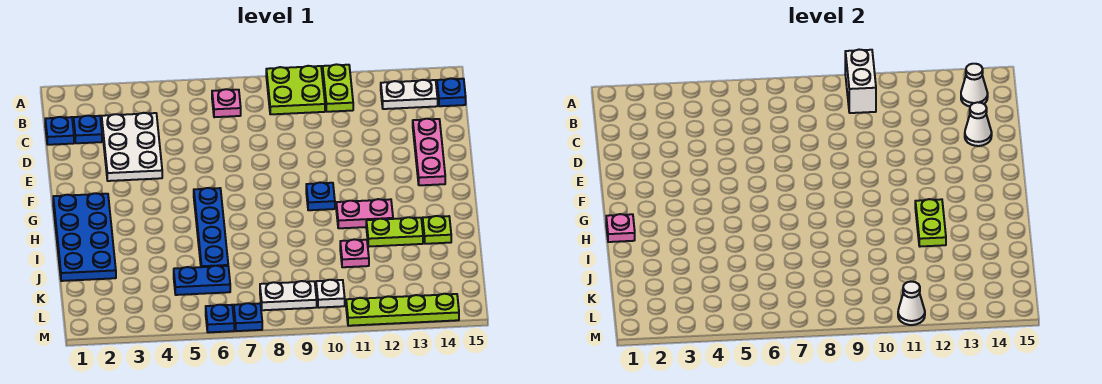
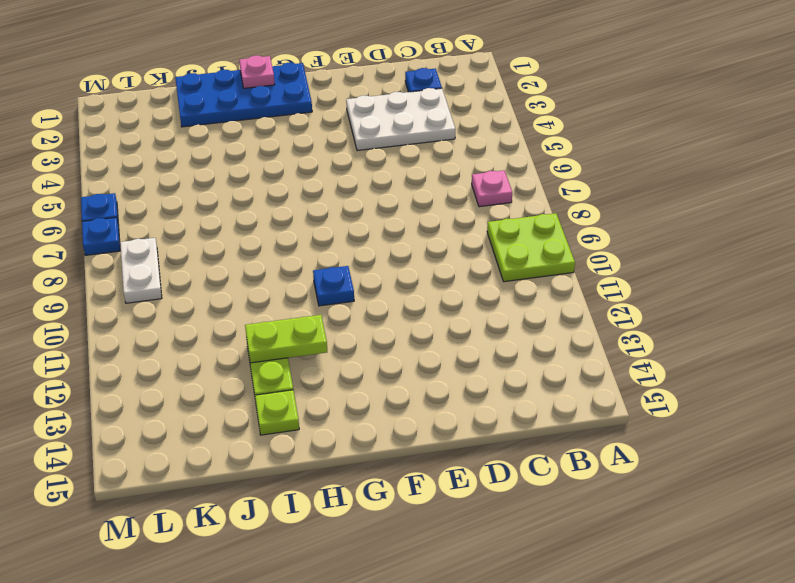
none -> lime plate A11:B11 level 1
none -> white plate B13:B14 level 1
none -> blue plate B15 level 1

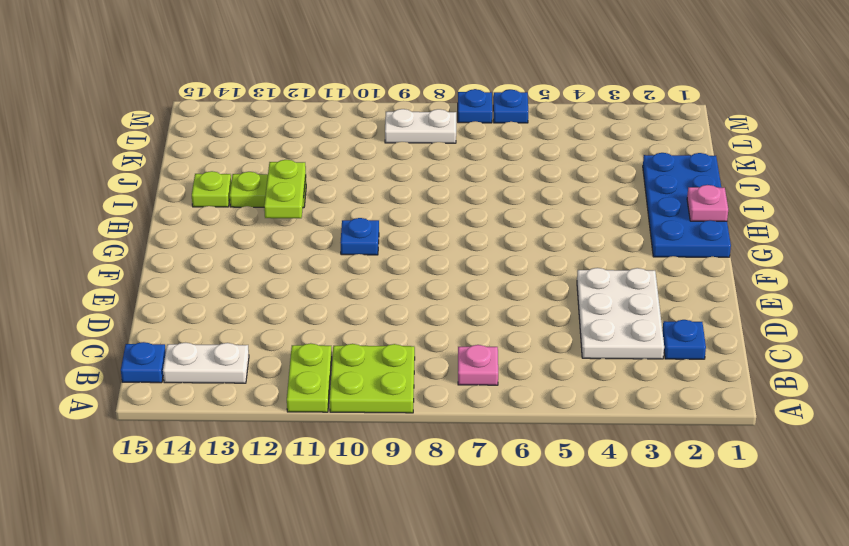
none -> blue plate C1 level 1
none -> pink plate D14:F14 level 1
none -> blue plate G6:J6 level 1

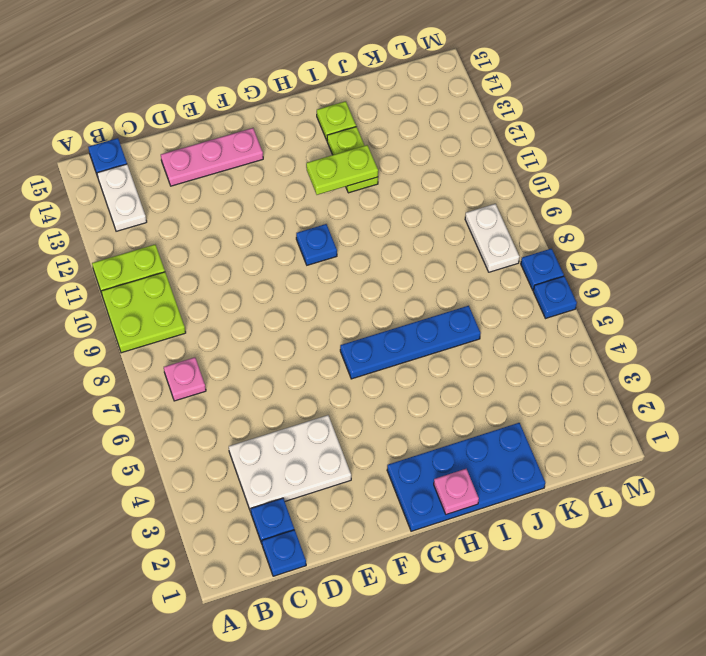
none -> pink plate H11:H12 level 1
none -> pink plate J11 level 1
none -> blue plate K5:K6 level 1

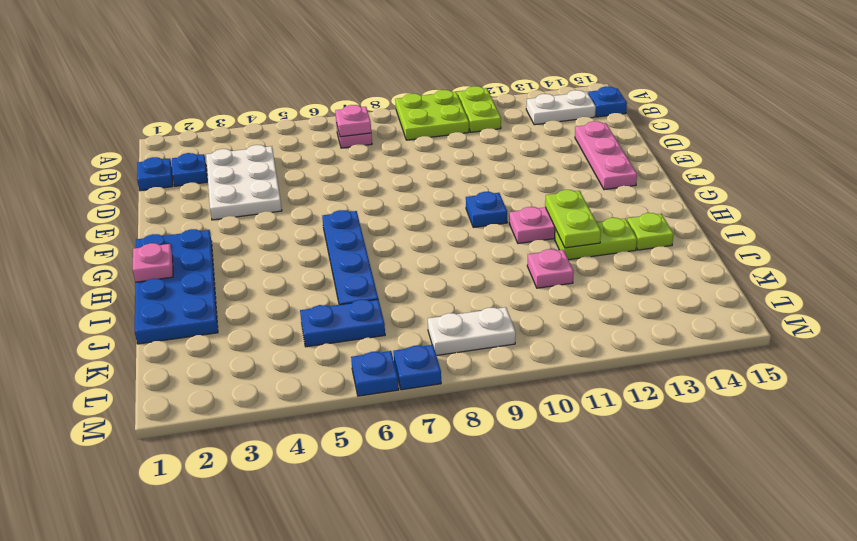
pink plate B7 level 2 -> none
none -> white plate L10 level 1
none -> lime plate M11:M14 level 1
none -> white brick A10:B10 level 2

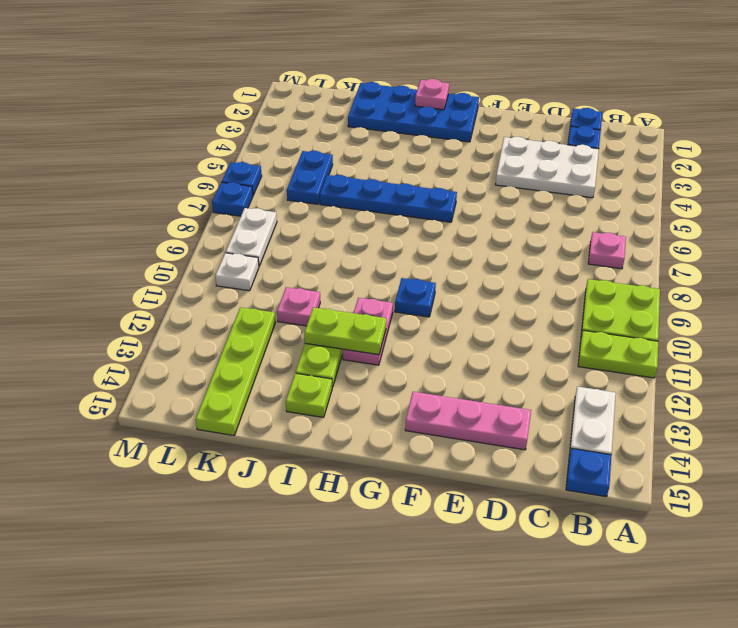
lime plate K12:K15 level 1 -> lime plate M11:M14 level 1
none -> white brick A10:B10 level 2
none -> white cone B14 level 2
none -> white cone D14 level 2

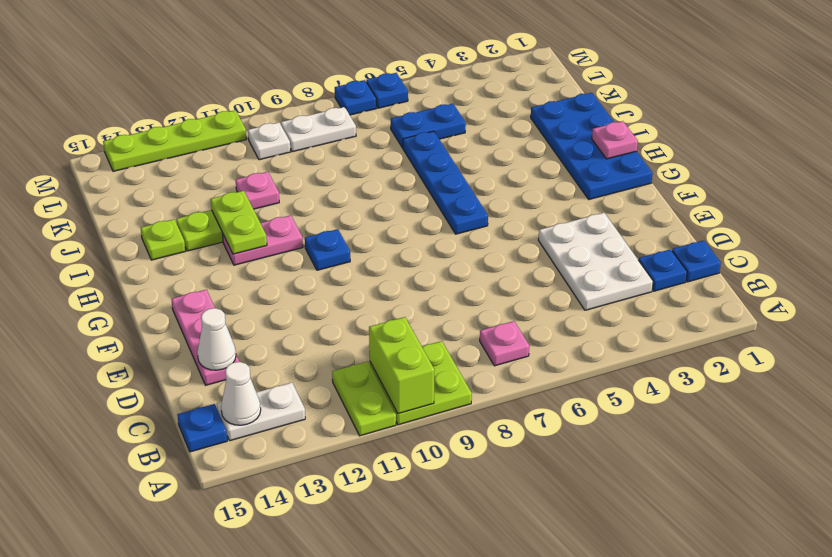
lime brick A10:B10 level 2 -> white brick A10:B10 level 2
none -> white cone M11 level 2

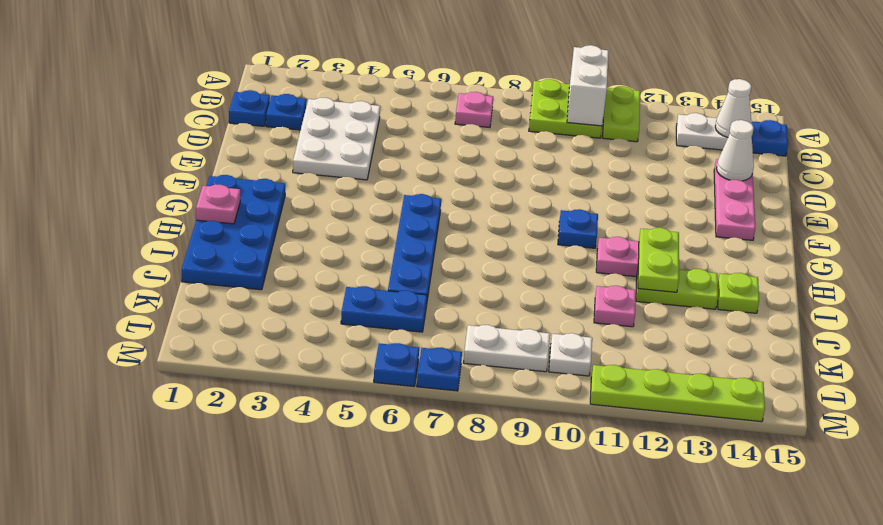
none -> white cone M11 level 2

